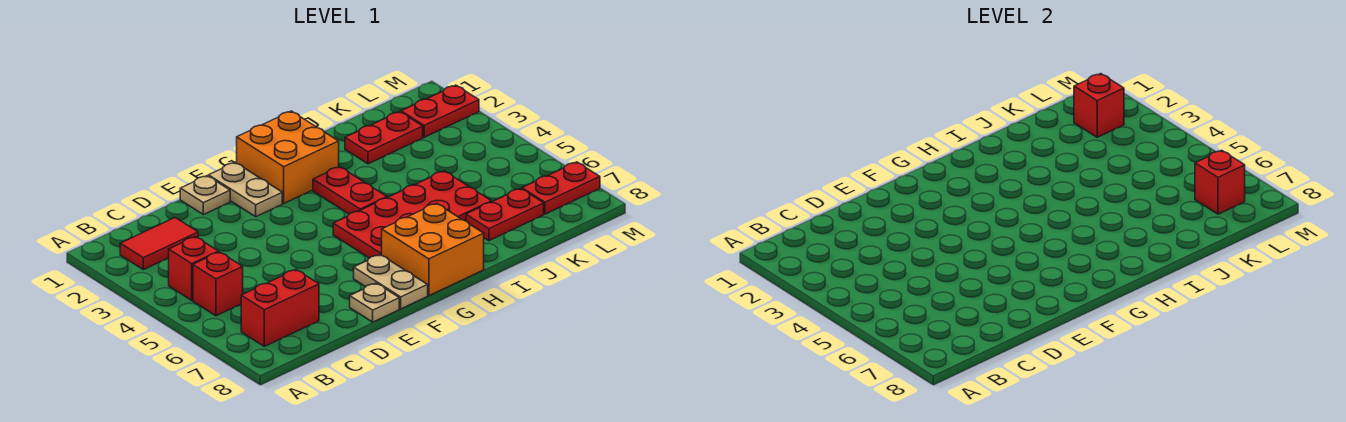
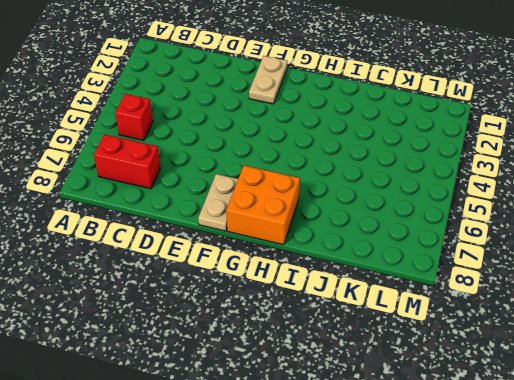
none -> red tile B2:C2 level 1
none -> red brick B4 level 1
none -> tan plate E1 level 1

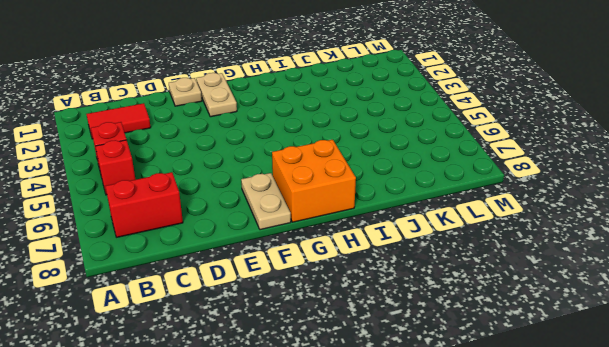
none -> tan plate E8 level 1
none -> orange brick G1:H2 level 1
none -> red plate G5:J6 level 1

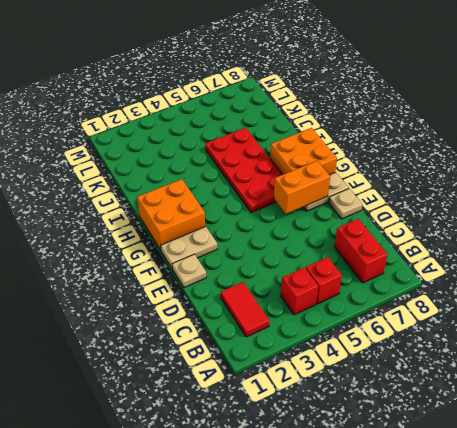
orange brick F6:F7 level 2 -> none
none -> red plate H3:H4 level 1
none -> red plate J2:K2 level 1
none -> red plate J7:K7 level 1

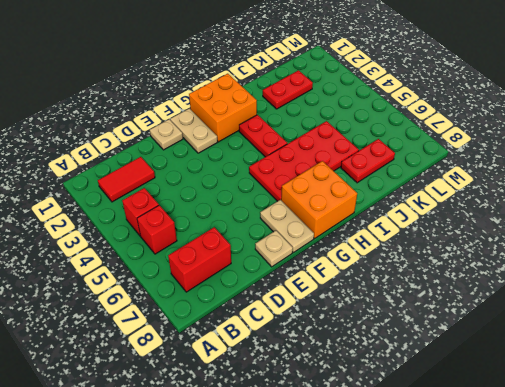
none -> red plate L2:M2 level 1
none -> red plate L7:M7 level 1
none -> red brick L2 level 2

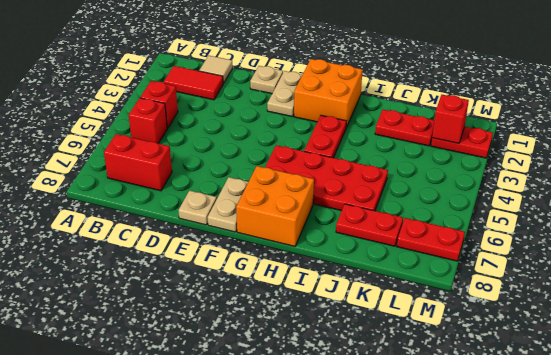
tan tile C1 level 1 -> none
none -> red brick L7 level 2

